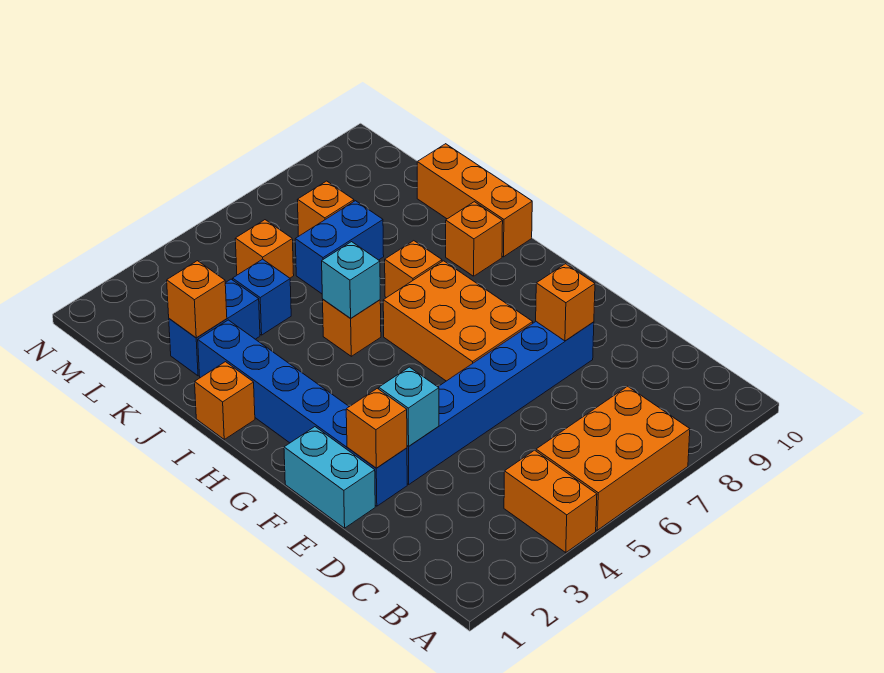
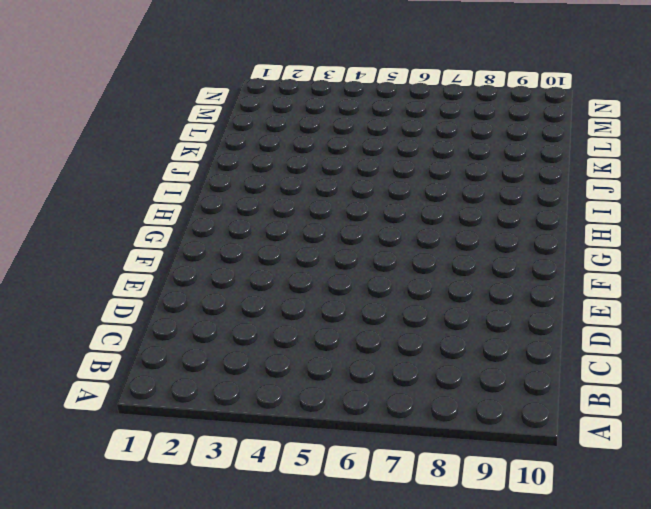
none -> orange brick A4:B4 level 1
none -> orange brick A5:B7 level 1
none -> cyan brick E1:F1 level 1

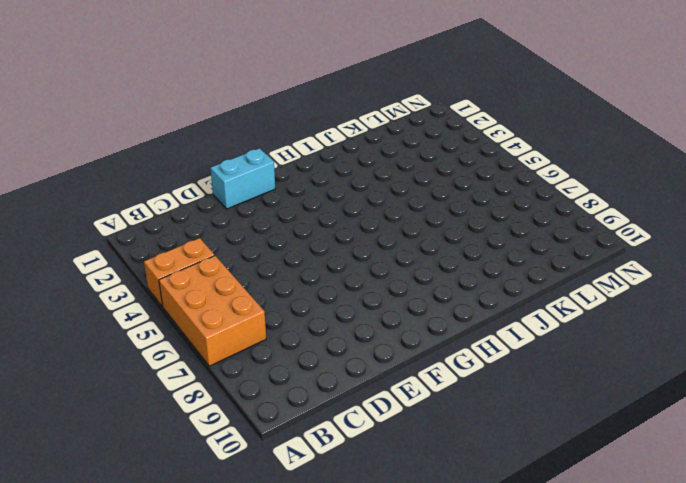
none -> blue brick E2:J2 level 1
none -> blue brick E3:E8 level 1
none -> orange brick F6:H7 level 1

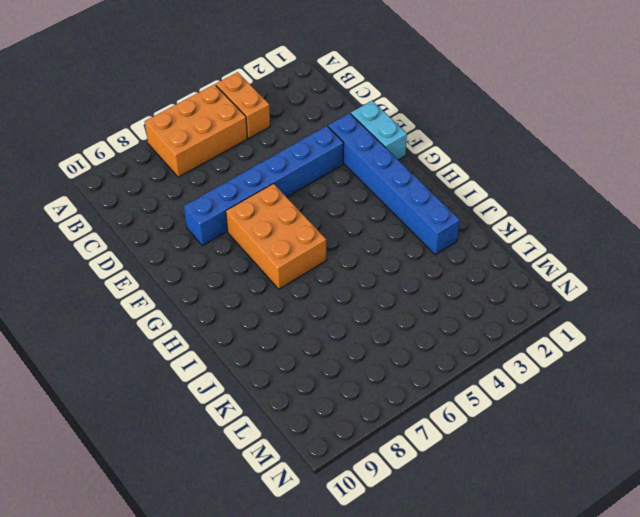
none -> orange brick I1 level 1
none -> orange brick I5 level 1
none -> orange brick I7 level 1

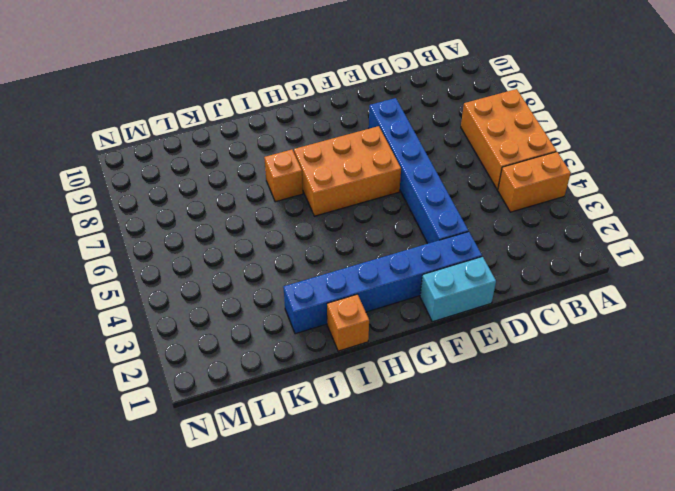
none -> orange brick I5 level 1
none -> orange brick I9 level 1
none -> orange brick I10:K10 level 1

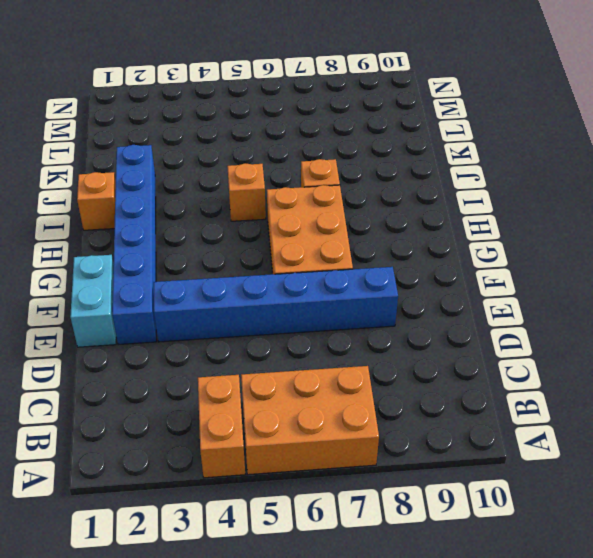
none -> orange brick I9 level 1
none -> orange brick I10:K10 level 1
none -> blue brick K2:K3 level 1

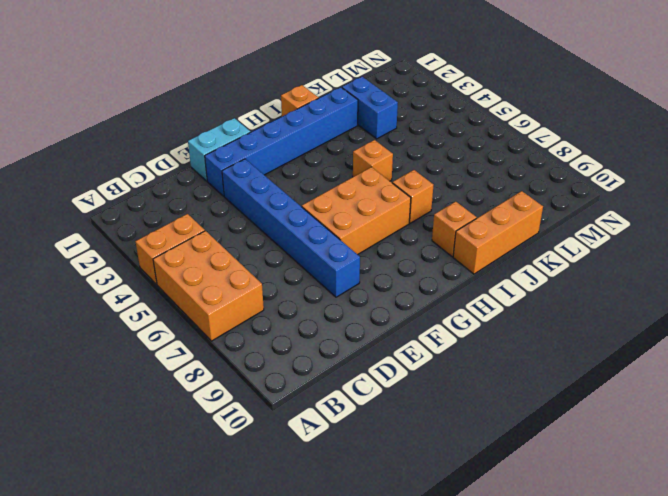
none -> blue brick K4 level 1
none -> blue brick K6:K7 level 1
none -> orange brick L5 level 1

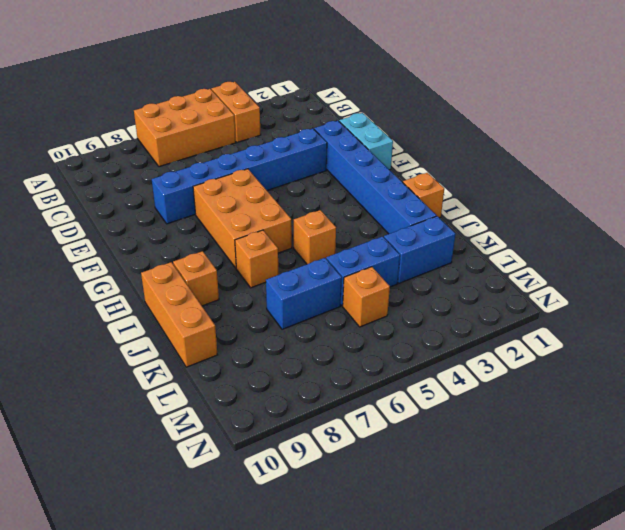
blue brick K4:K5 level 1 -> blue brick K4 level 1
none -> orange brick L7 level 1
none -> orange brick E2 level 2
none -> cyan brick E3 level 2

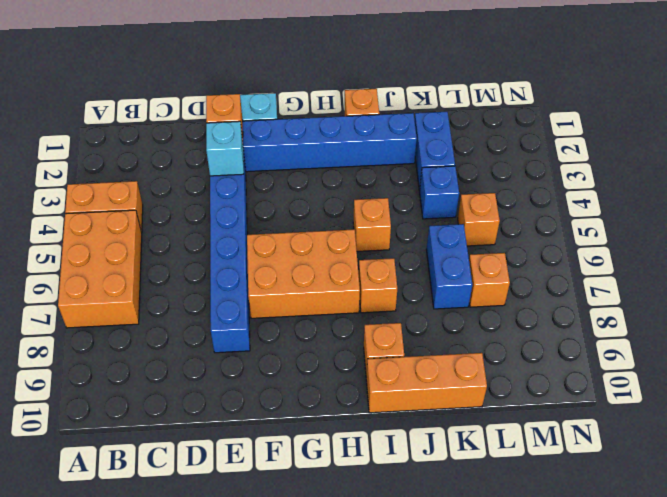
none -> orange brick E8 level 2
none -> cyan brick I5 level 2
none -> orange brick K2 level 2

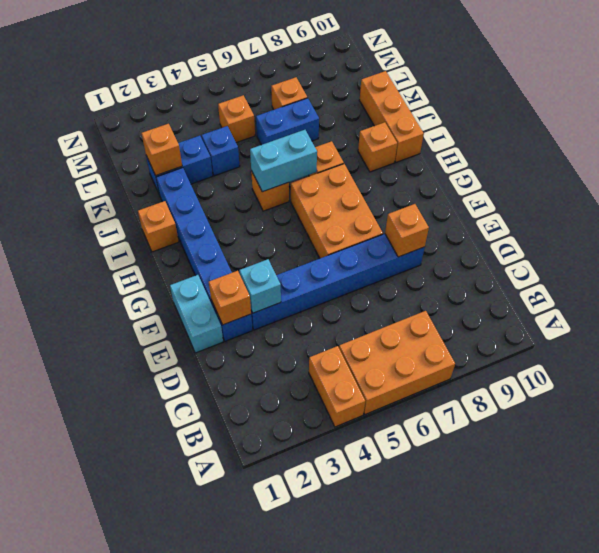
cyan brick I5:I6 level 2 -> cyan brick I5 level 2

